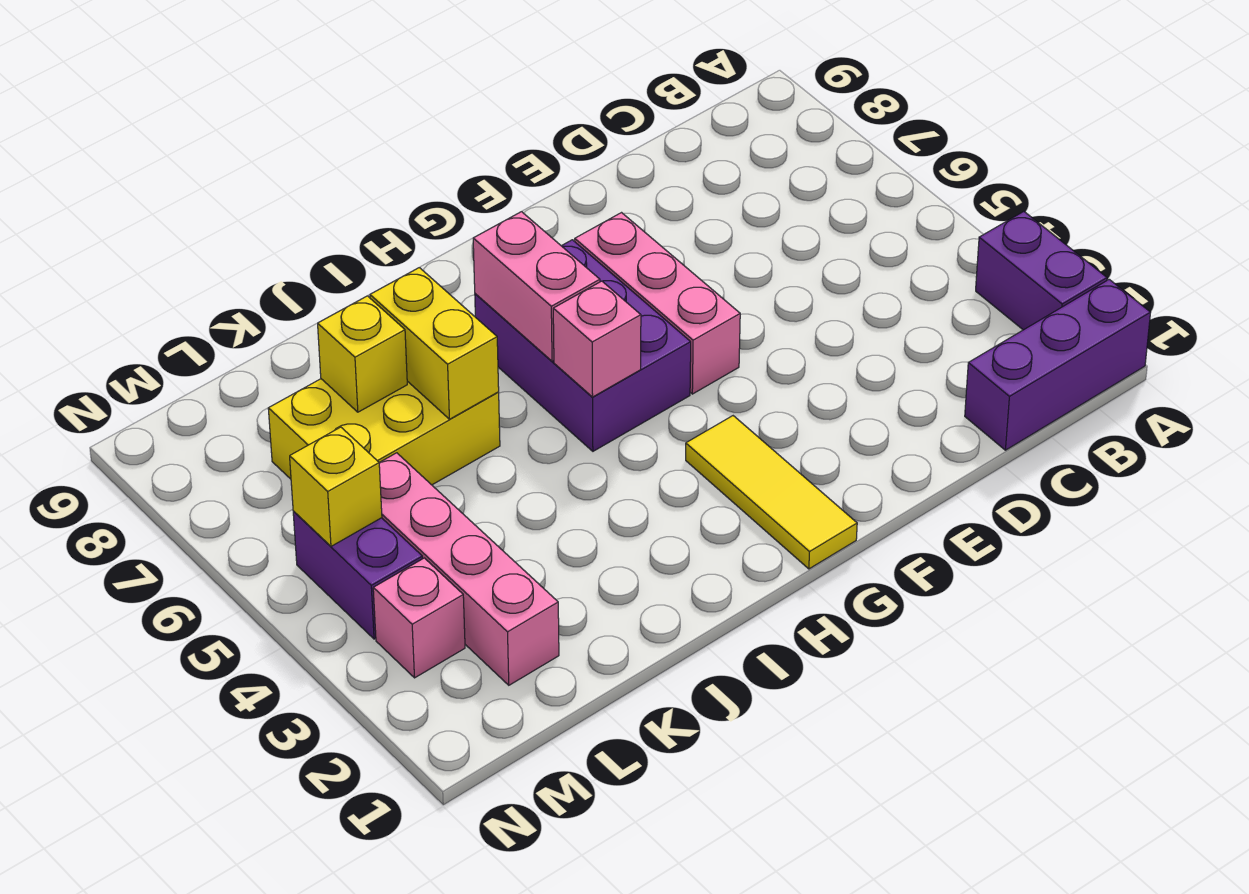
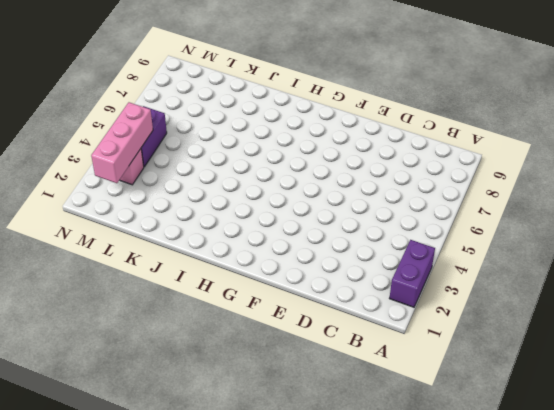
pink brick M2:M4 level 2 -> pink brick F5:F7 level 1
none -> purple brick A1:C1 level 1
none -> yellow tile G1:G3 level 1
none -> purple brick G5:H7 level 1

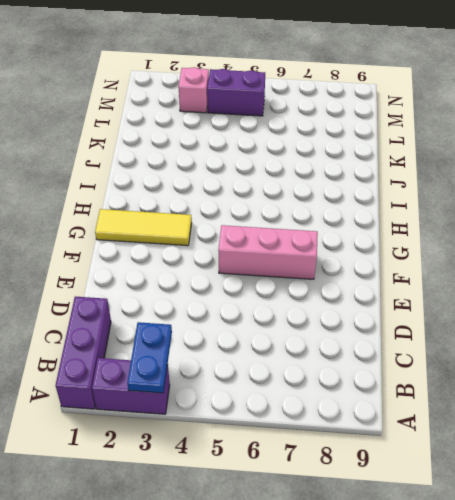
blue plate A3:B3 level 2 -> none
none -> purple brick G5:H7 level 1
none -> yellow brick J6:L7 level 1
none -> pink brick L2:L5 level 1

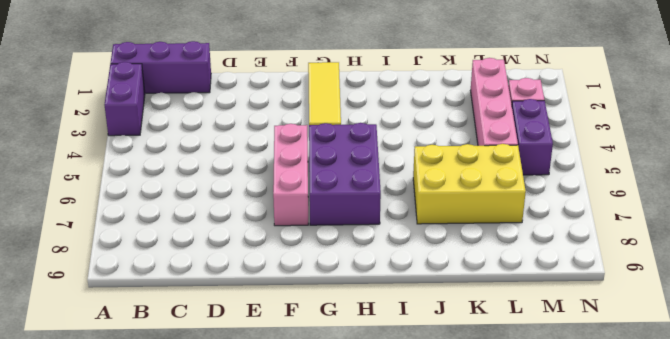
none -> pink brick H5 level 2
none -> pink brick H6:H7 level 2
none -> yellow brick J6:J7 level 2

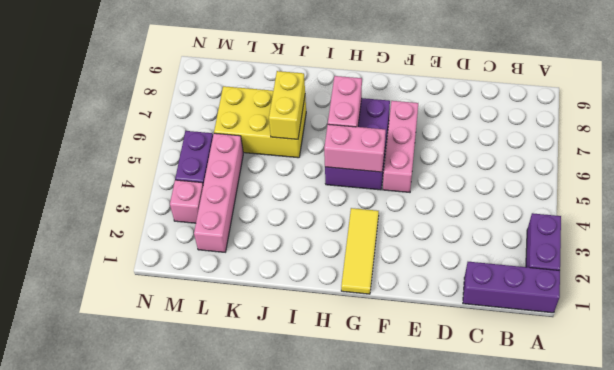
pink brick G5:H5 level 2 -> pink brick H5 level 2
none -> yellow brick K7 level 2
none -> yellow brick M5 level 2

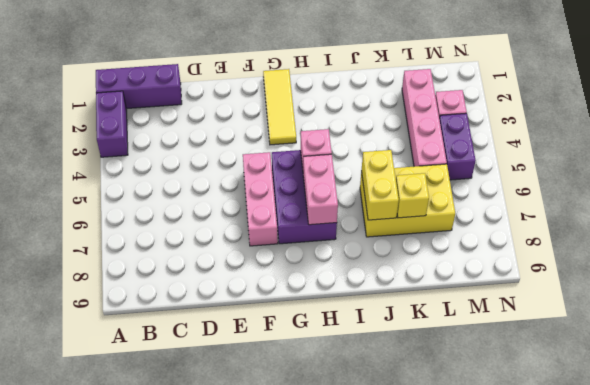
none -> yellow brick M5 level 2

